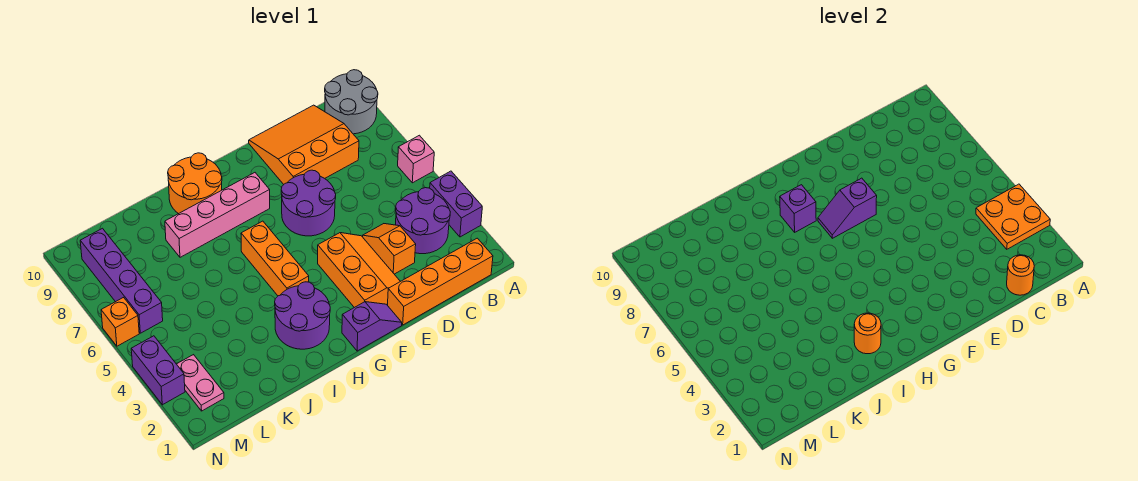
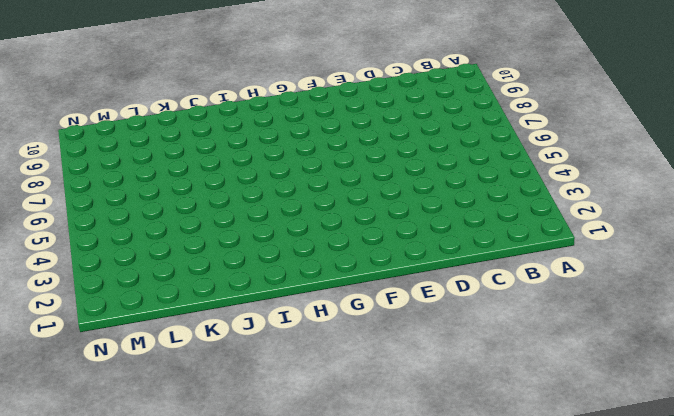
none -> purple brick A3:A4 level 1
none -> pink brick A6 level 1
none -> grey round brick A9:B10 level 1

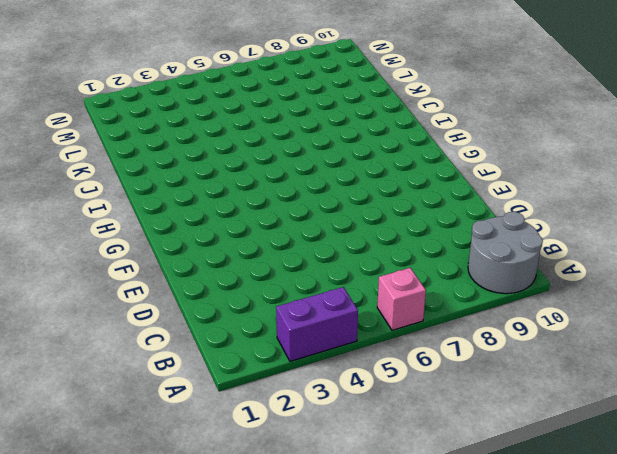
none -> orange brick B1:E1 level 1
none -> purple round brick B3:C4 level 1
none -> orange slope C8:E10 level 1 top 8

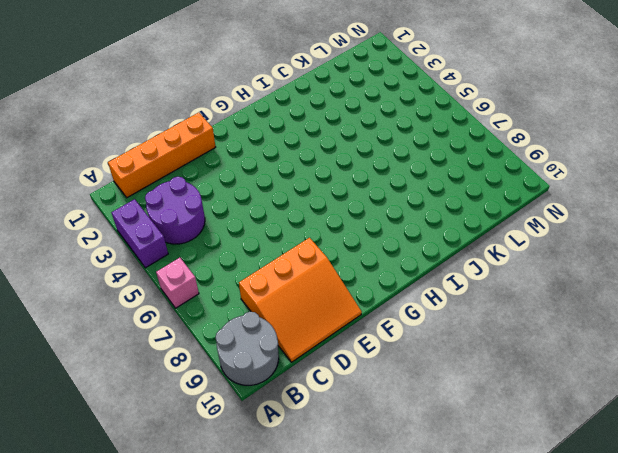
none -> orange slope D3:D4 level 1 top 3
none -> orange slope E2:F4 level 1 top F
none -> purple round brick E6:F7 level 1

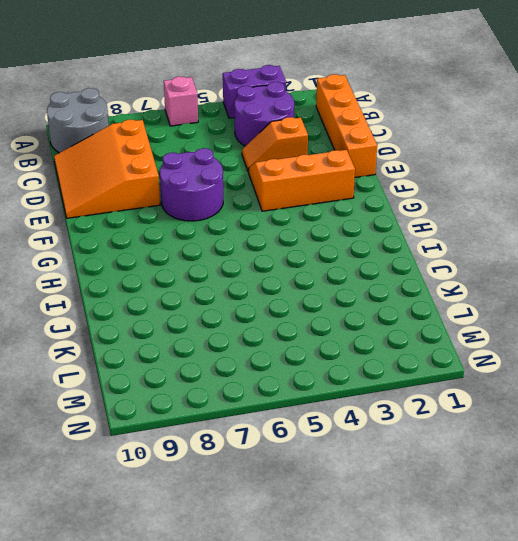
none -> purple slope F1:G1 level 1 top G
none -> pink brick G8:J8 level 1
none -> purple round brick H2:I3 level 1

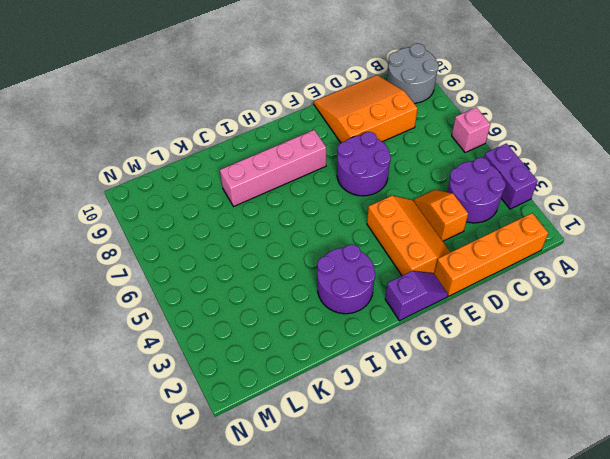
none -> orange brick H4:H6 level 1
none -> orange round brick H9:I10 level 1
none -> pink plate M2:M3 level 1

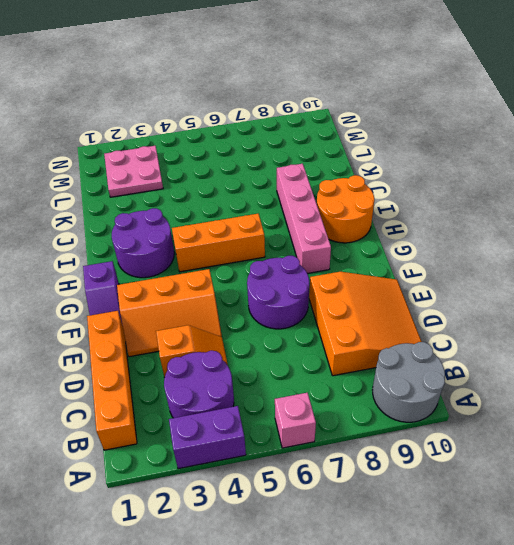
pink plate L2:M3 level 1 -> pink plate M2:M3 level 1
none -> purple brick M6:M9 level 1
none -> purple brick N3:N4 level 1
none -> orange brick N6 level 1

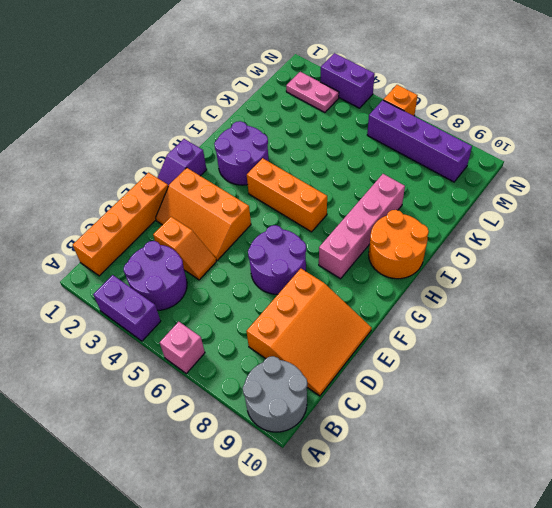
none -> orange plate A3:B4 level 2
none -> orange round brick C1 level 2
none -> purple slope F7:G7 level 2 top F

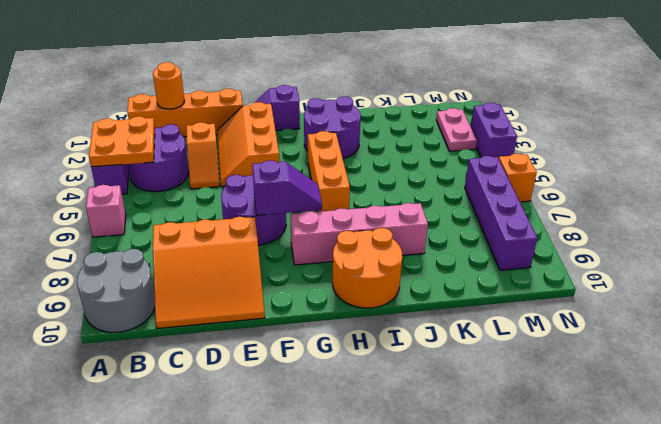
none -> purple brick H8 level 2
none -> orange round brick I2 level 2

